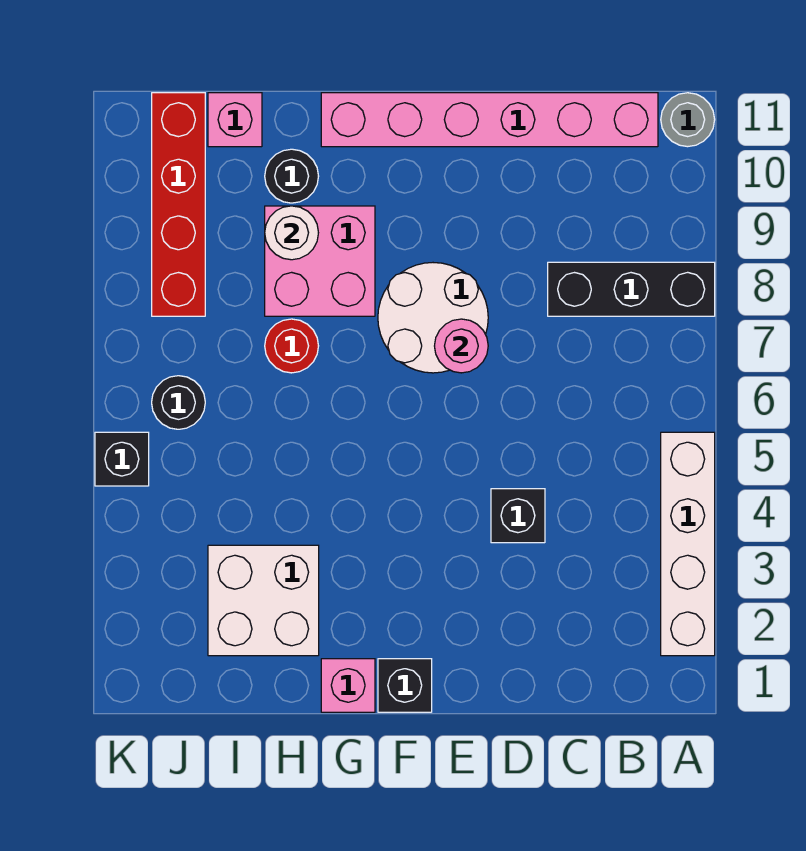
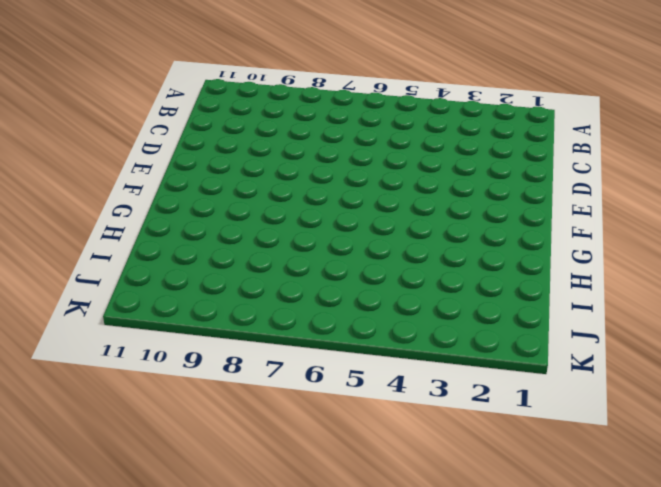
none -> white brick A2:A5 level 1
none -> black brick A8:C8 level 1
none -> grey round brick A11 level 1

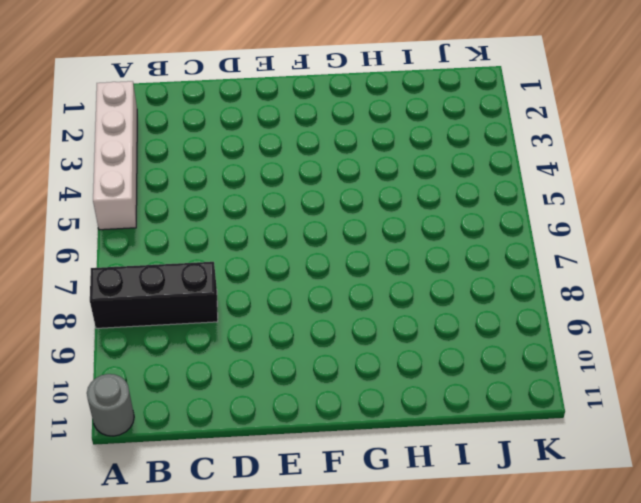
none -> pink brick B11:G11 level 1
none -> black brick D4 level 1
none -> white round brick E7:F8 level 1

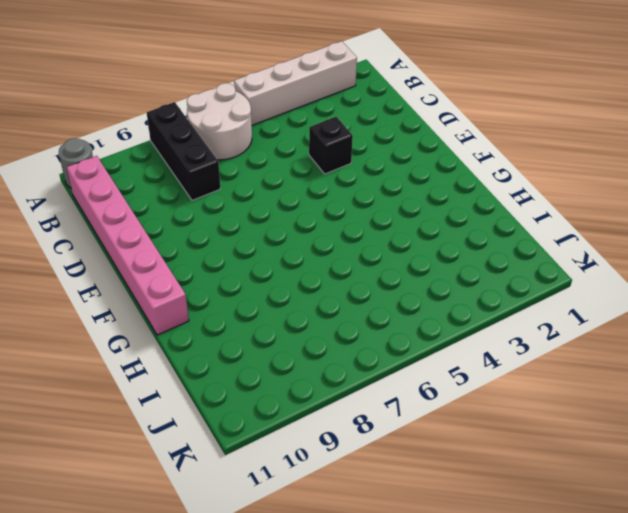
white round brick A6:B7 level 1 -> white round brick E7:F8 level 1
none -> black brick F1 level 1
none -> pink brick G1 level 1
none -> pink brick G8:H9 level 1

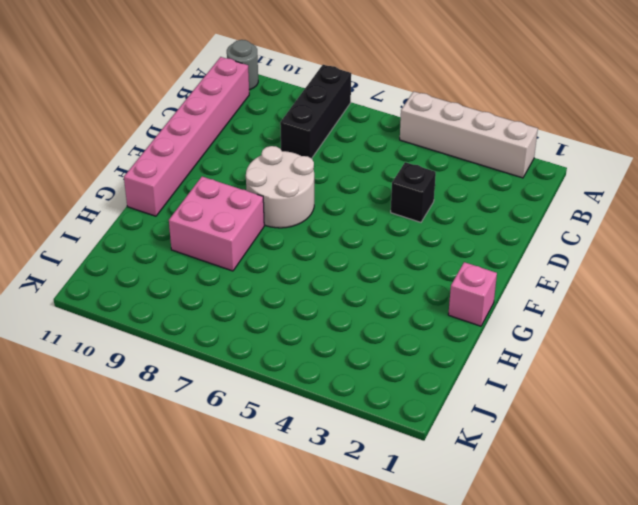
none -> black brick F1 level 1
none -> white brick H2:I3 level 1
none -> red round brick H7 level 1

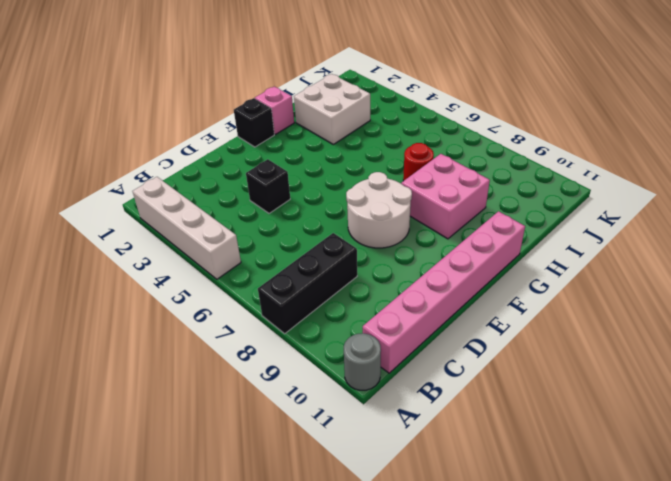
none -> black round brick H10 level 1
none -> pink brick I11 level 1
none -> black round brick J6 level 1

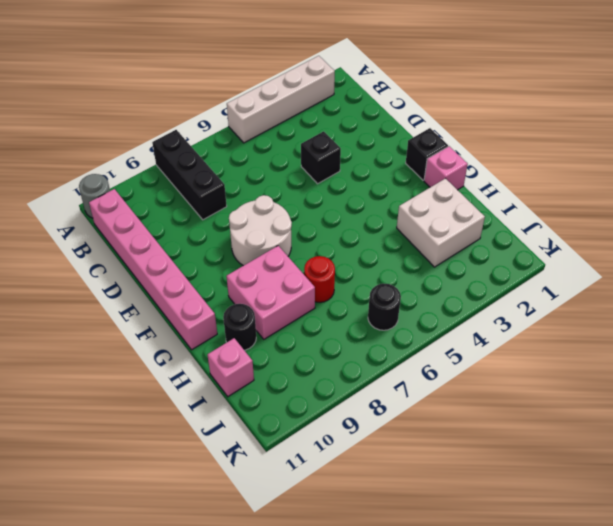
none -> red brick J8:J11 level 1
none -> black brick K5 level 1
none -> pink round brick E7 level 2

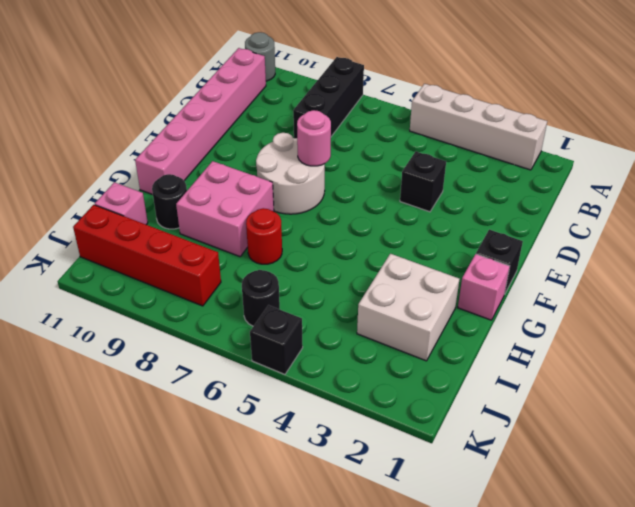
none -> white round brick H9 level 2

